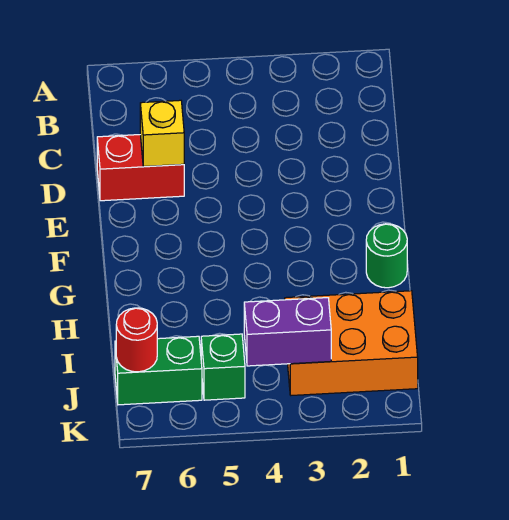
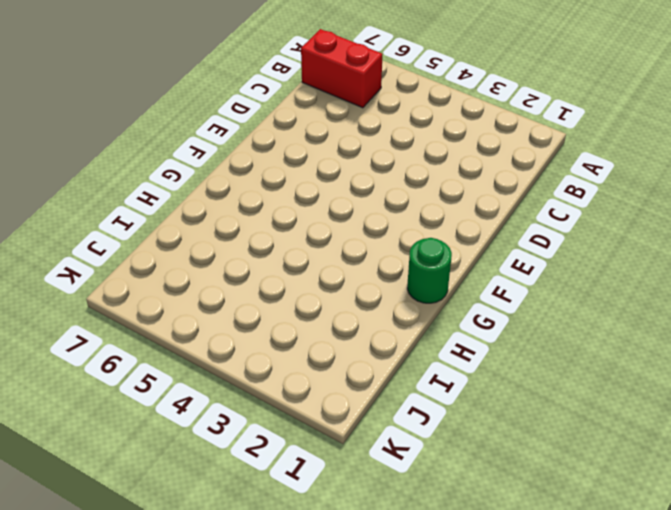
red brick B6:B7 level 1 -> red brick D6:D7 level 1
none -> orange brick I1:J3 level 1
none -> green brick J5 level 1

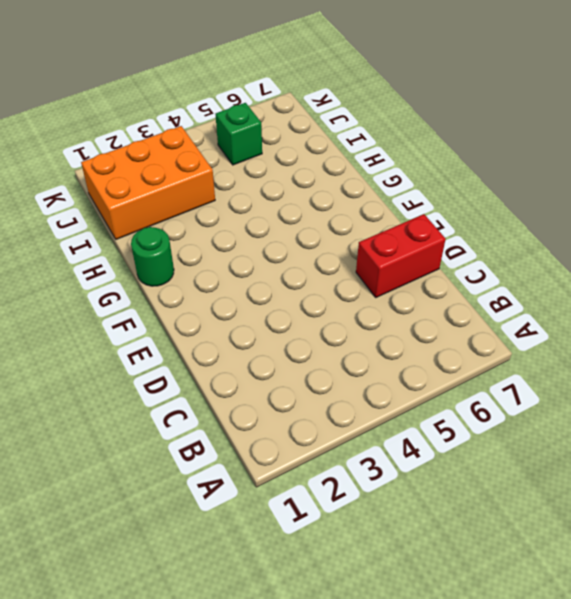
none -> green brick J6:J7 level 1
none -> yellow brick D6 level 2

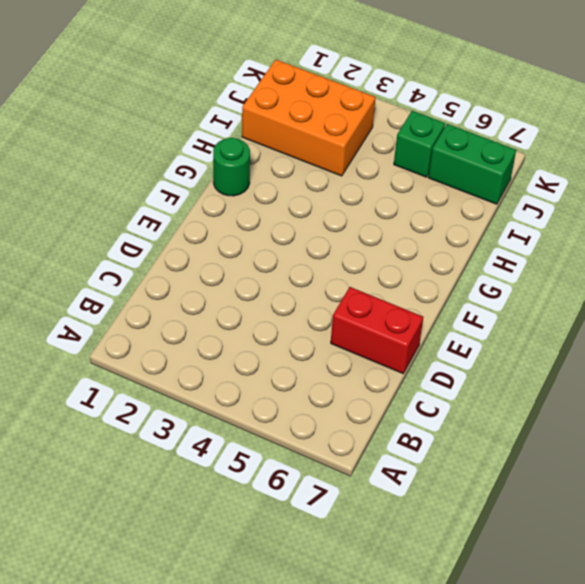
none -> yellow brick D6 level 2
none -> purple brick J3:J4 level 2

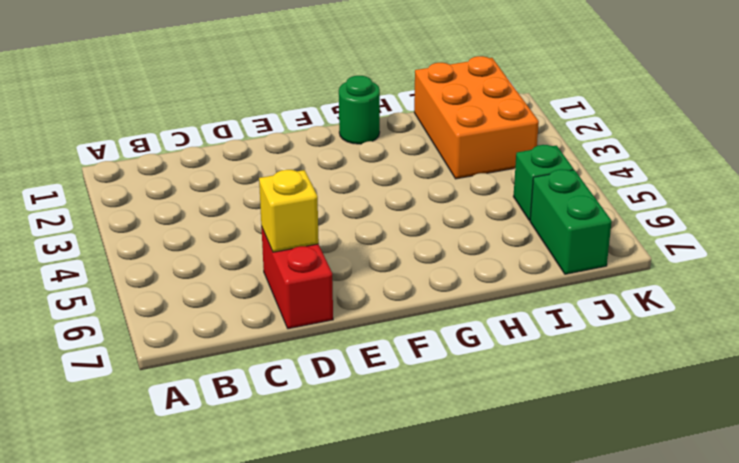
none -> purple brick J3:J4 level 2
none -> red round brick J7 level 2

